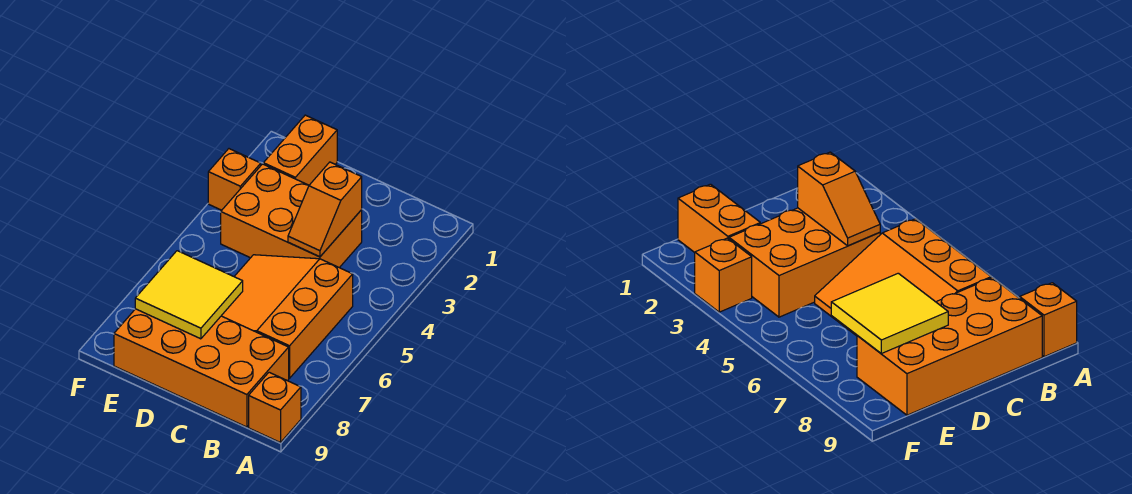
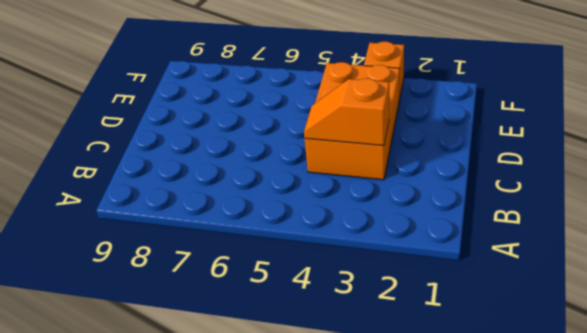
none -> orange brick A9 level 1
none -> orange slope B5:D7 level 1 top B

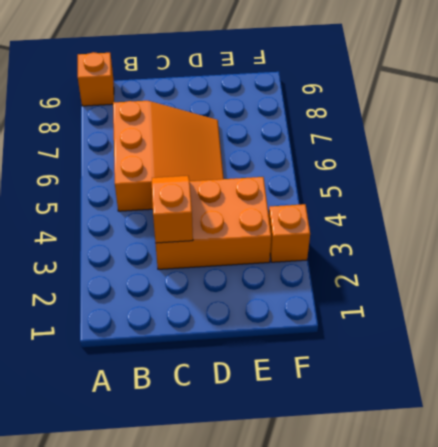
none -> orange brick B8:E9 level 1
none -> orange brick E1:E2 level 1

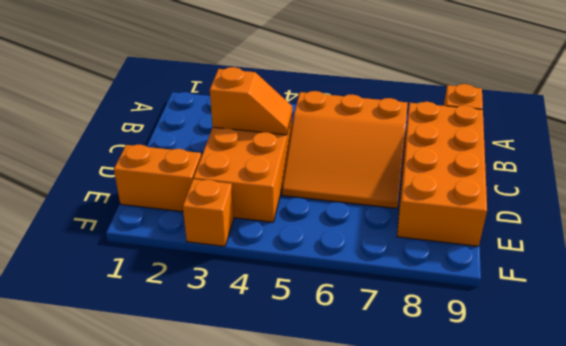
none -> yellow tile D7:E8 level 2

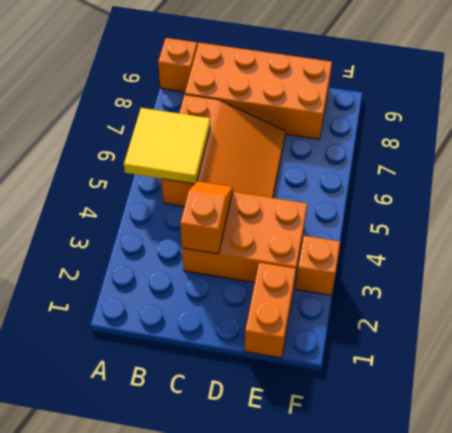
yellow tile A5:B6 level 2 -> yellow tile D7:E8 level 2

